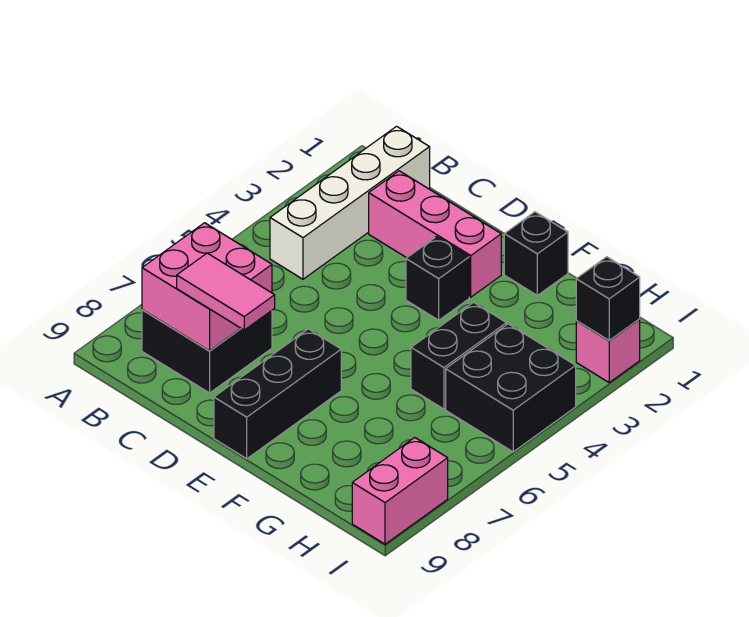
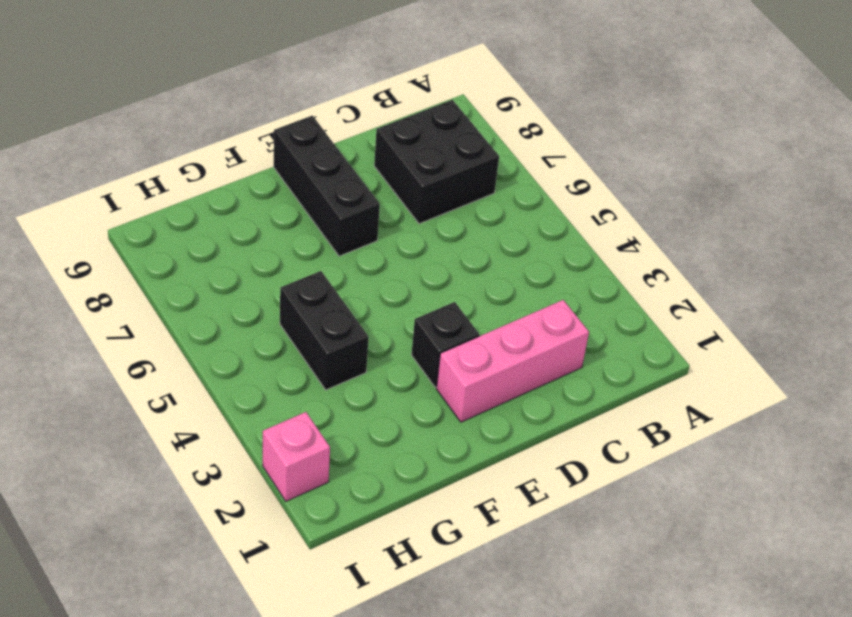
none -> white brick B1:B4 level 1
none -> black brick F1 level 1
none -> black brick H4:I5 level 1

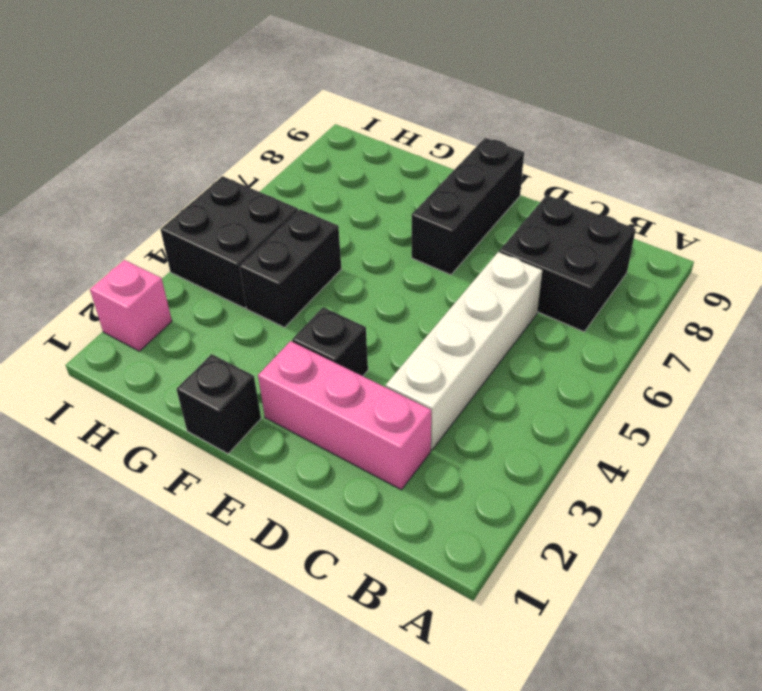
white brick C3:C6 level 1 -> white brick B1:B4 level 1
none -> pink brick I8:I9 level 1
none -> pink brick B7:C8 level 2
none -> black brick I2 level 2

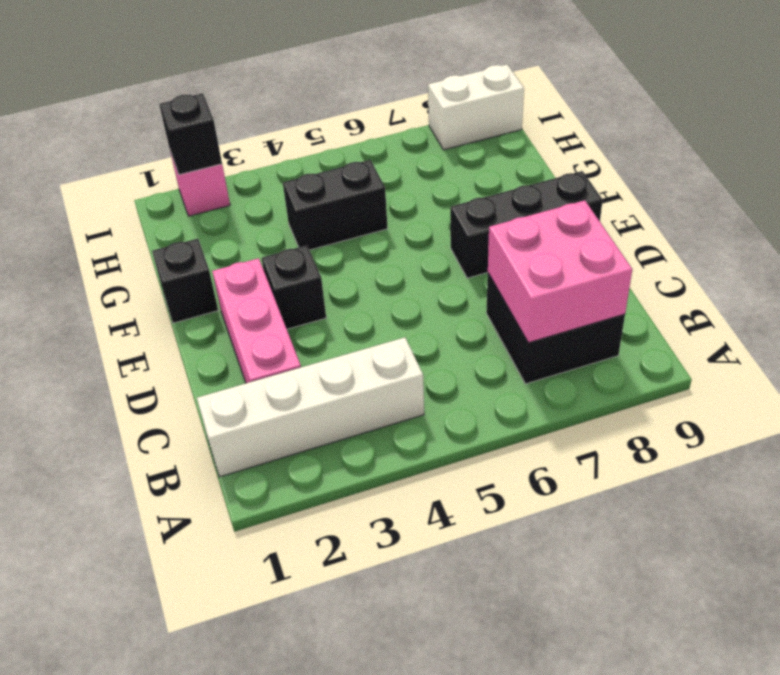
white brick I8:I9 level 1 -> pink brick I8:I9 level 1
none -> black brick H4:I5 level 1
none -> pink tile C8:D8 level 3

